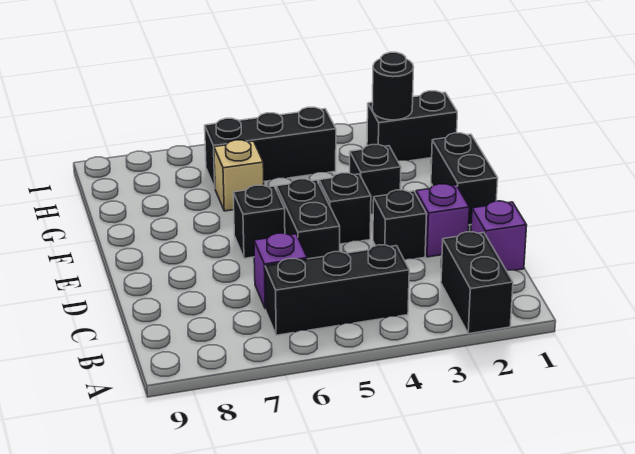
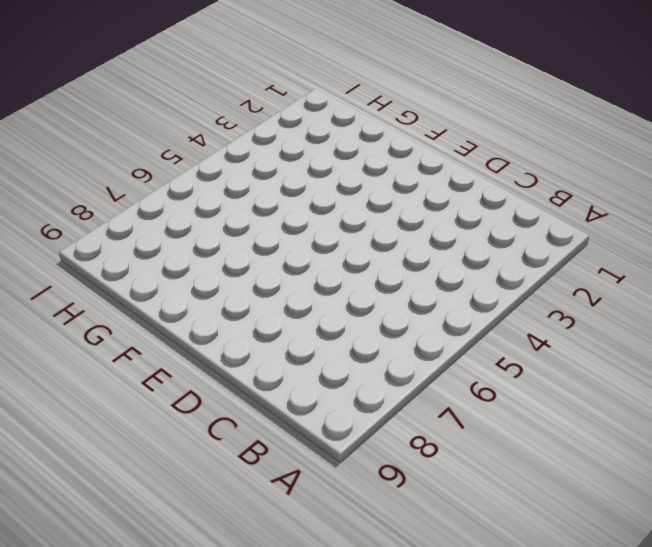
none -> black brick A2:B2 level 1
none -> black brick B4:B6 level 1
none -> purple brick C1 level 1

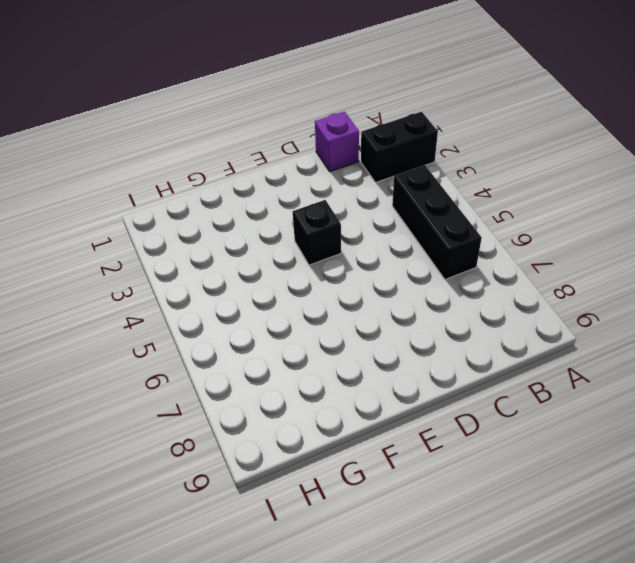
none -> purple brick C6 level 1
none -> purple brick D2 level 1
none -> black brick D3 level 1

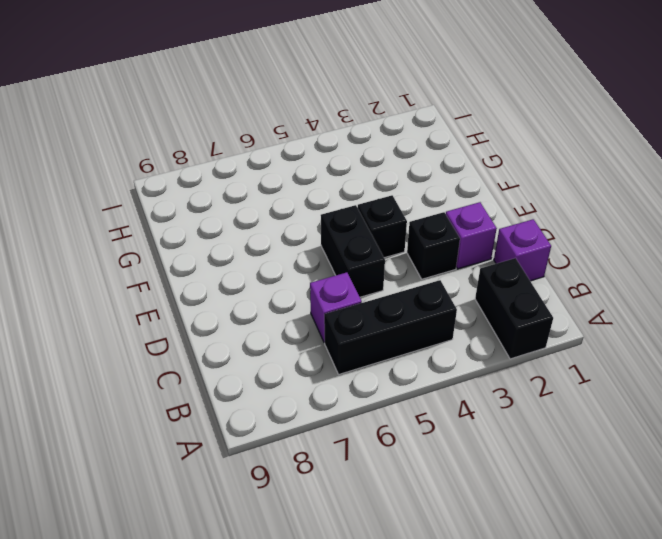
none -> black brick E1:F1 level 1
none -> black brick E6 level 1
none -> black brick F3 level 1

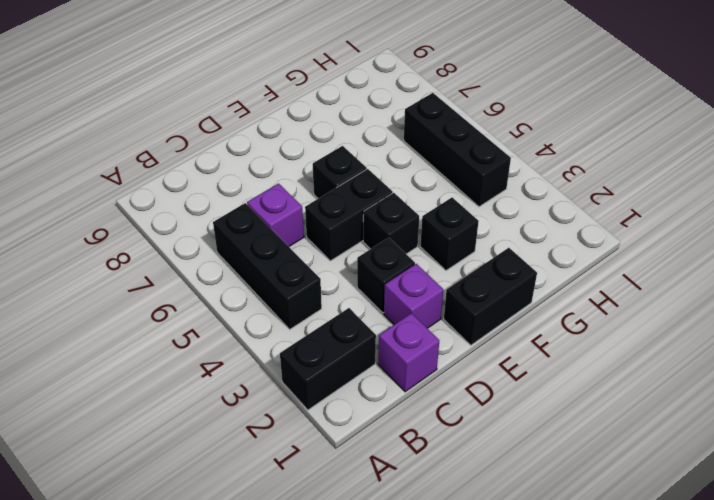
none -> tan brick G6 level 1
none -> black brick H1:H2 level 1
none -> black round brick H2 level 2

